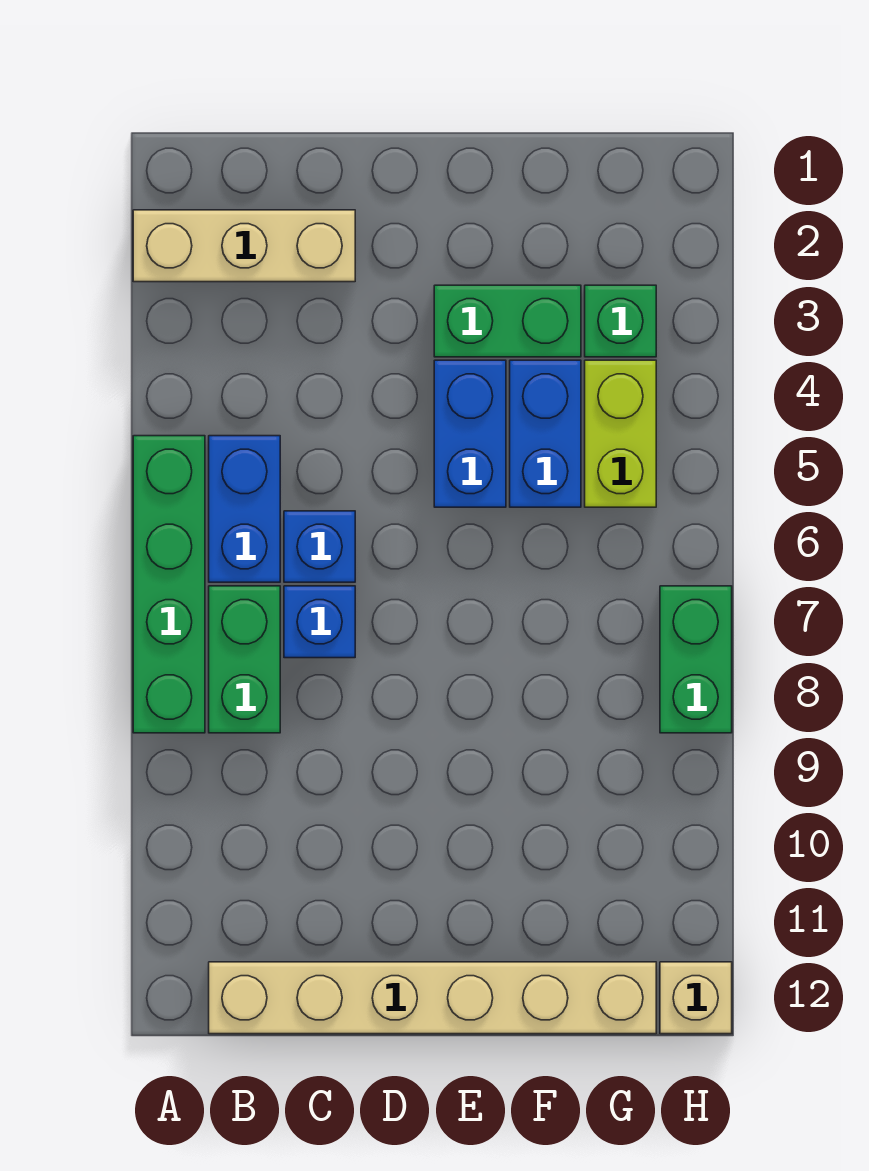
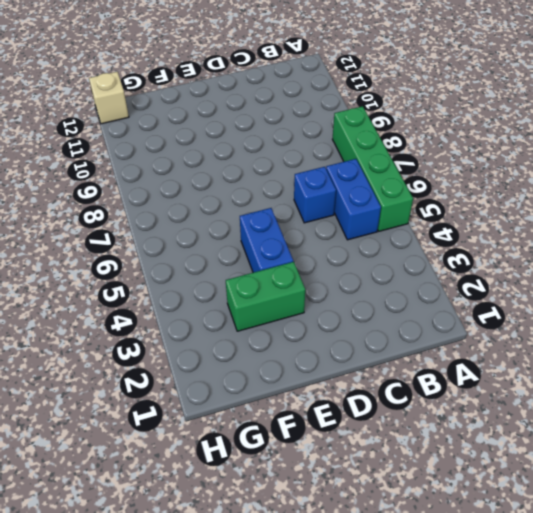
none -> tan brick A2:C2 level 1
none -> green brick B7:B8 level 1
none -> tan brick B12:G12 level 1

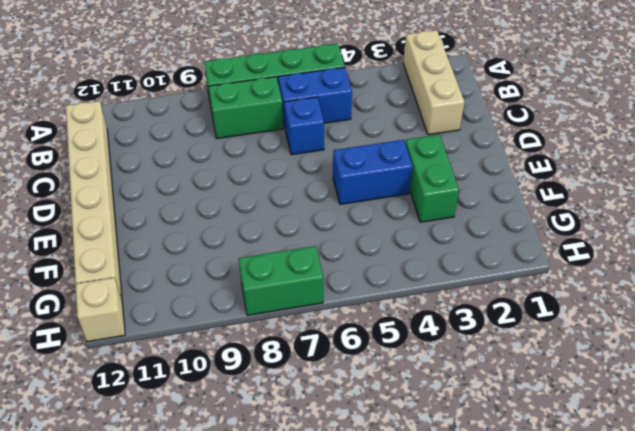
none -> blue brick C7 level 1
none -> blue brick F4:F5 level 1
none -> green brick G3 level 1

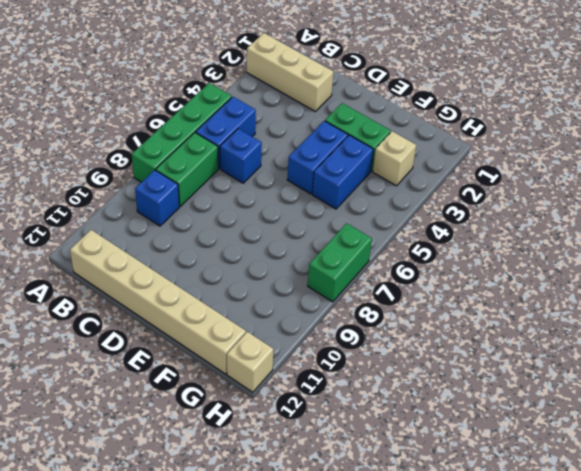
blue brick B9 level 1 -> blue brick C7 level 1
tan brick G3 level 1 -> green brick G3 level 1
none -> lime brick G4:G5 level 1

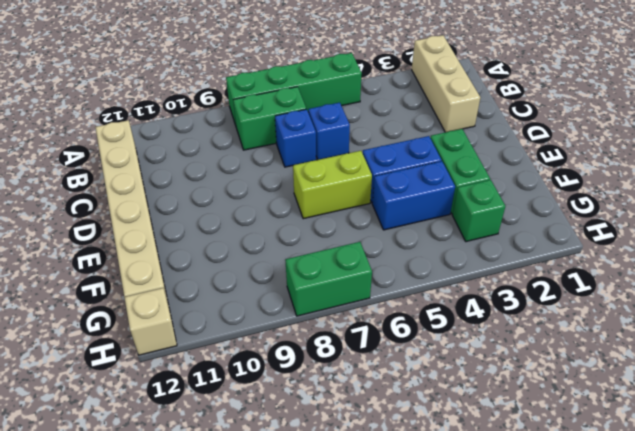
lime brick E6:E7 level 1 -> lime brick G4:G5 level 1
none -> blue brick B5:B6 level 1

